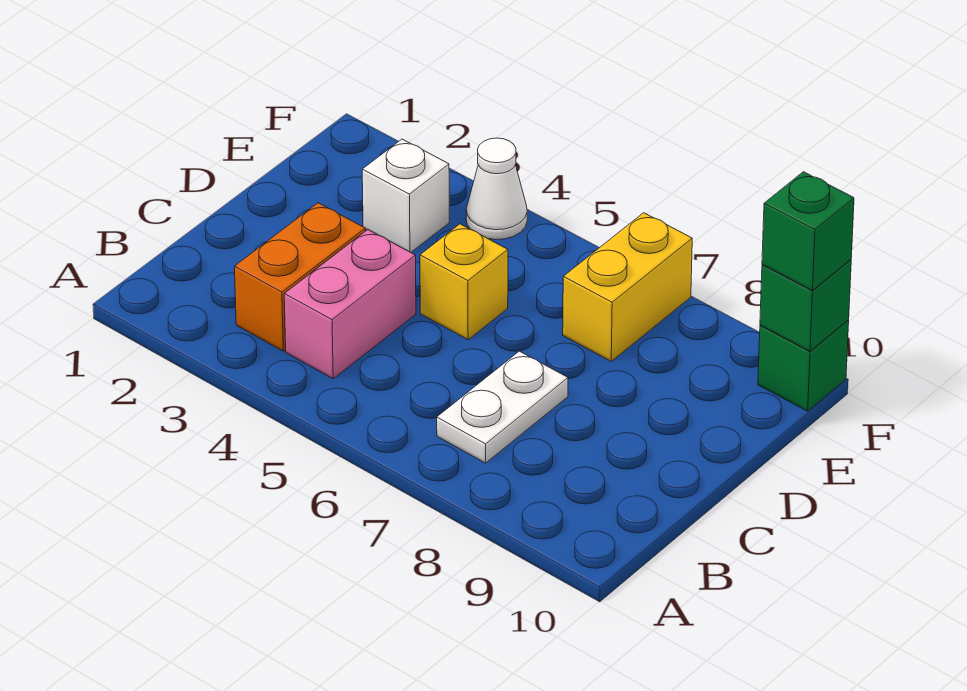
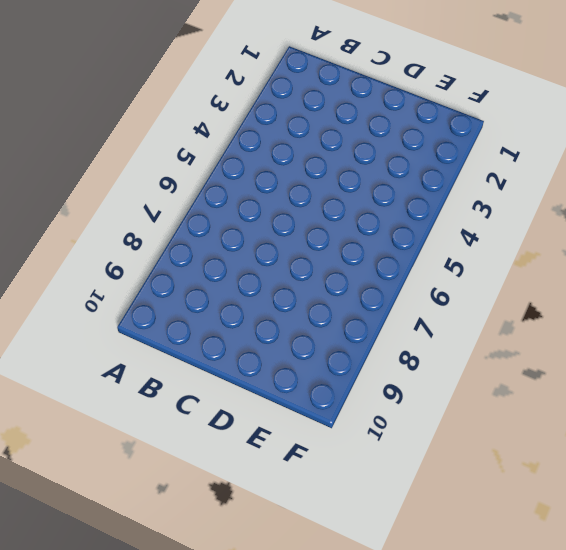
none -> orange brick B3:C3 level 1
none -> pink brick B4:C4 level 1

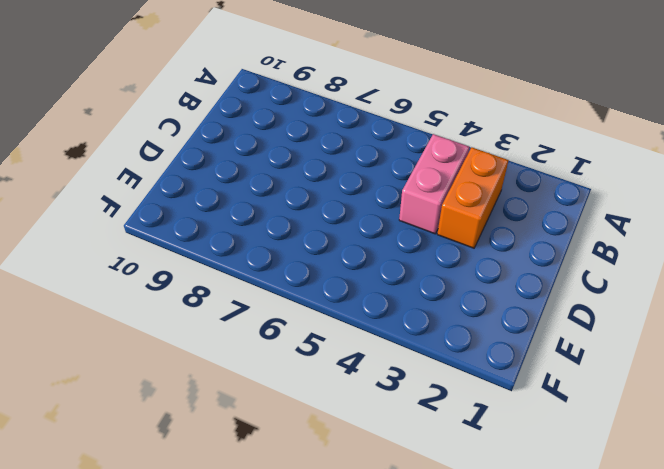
none -> white plate B7:C7 level 1
none -> yellow brick D5 level 1

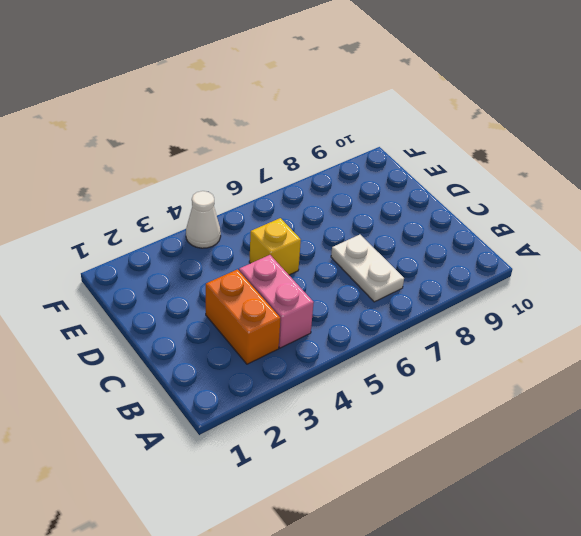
none -> white brick E3 level 1
none -> yellow brick E7:F7 level 1

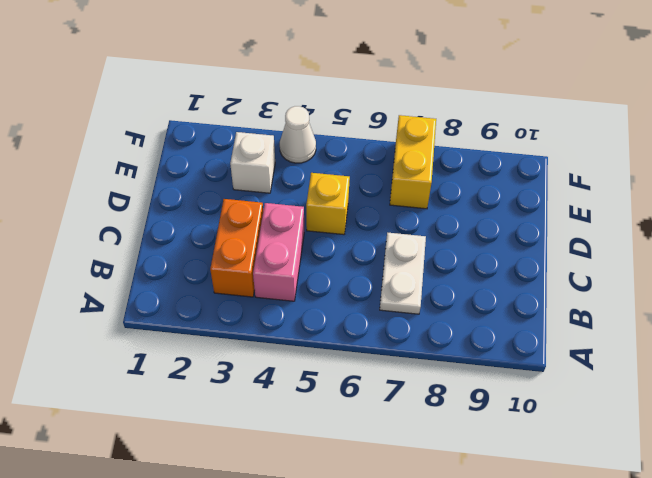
none -> green brick F10 level 1
none -> green brick F10 level 2

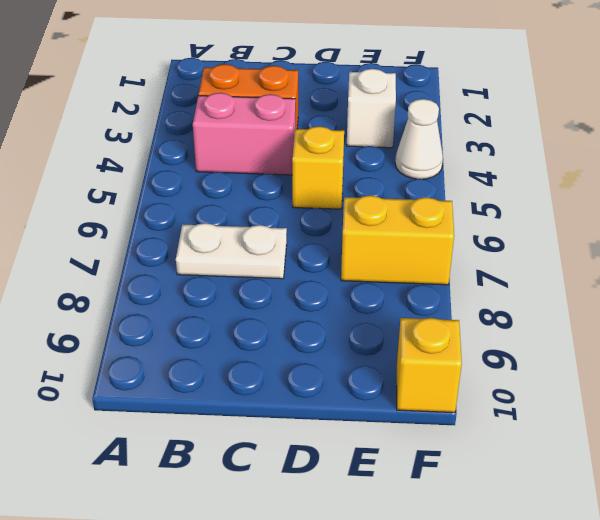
yellow brick F10 level 1 -> green brick F10 level 1
none -> green brick F10 level 2
none -> green brick F10 level 3

